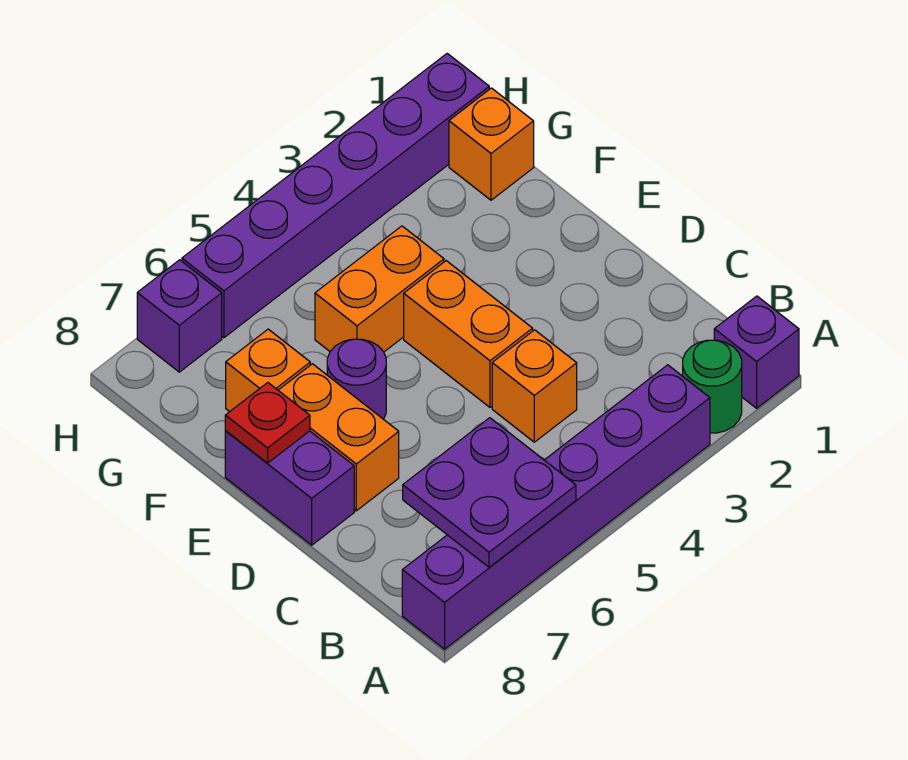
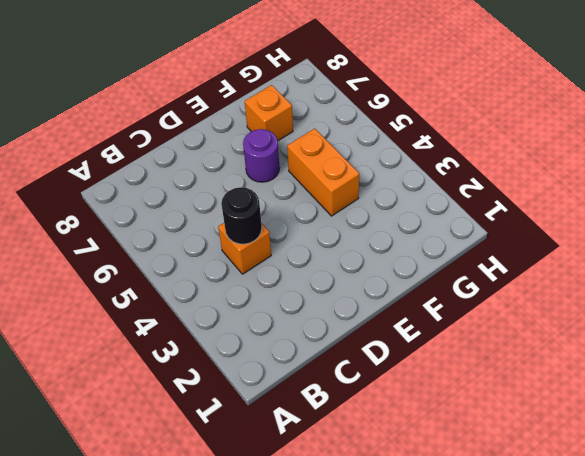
black round brick C4 level 2 -> none
none -> purple brick A1 level 1
none -> green round brick A2 level 1
none -> purple brick A3:A8 level 1

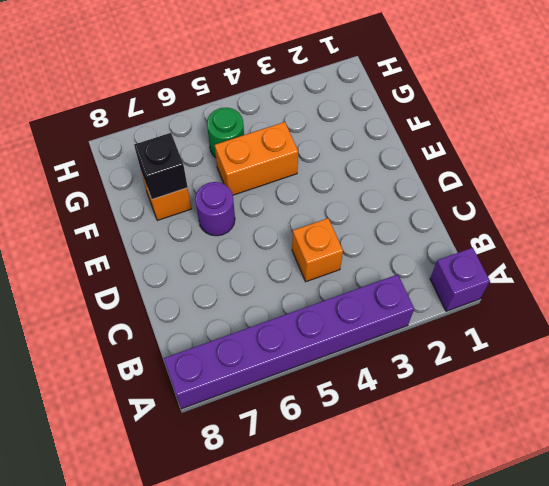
black brick F7 level 2 -> none
green round brick G5 level 1 -> green round brick A2 level 1
none -> orange brick D4:E4 level 1
none -> orange brick D7:E7 level 1
none -> purple brick D8:E8 level 1

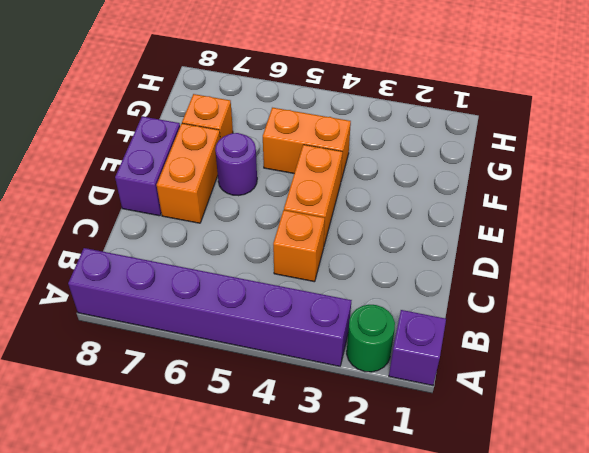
none -> orange brick G1 level 1
none -> purple brick H1:H6 level 1
none -> purple brick H7 level 1

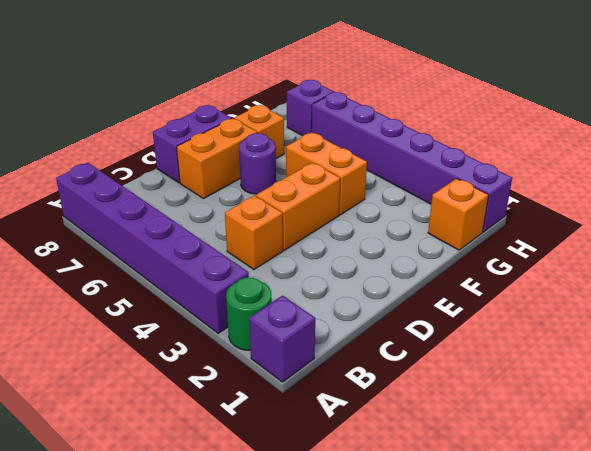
none -> purple plate A6:B7 level 2
none -> red plate E8 level 2

